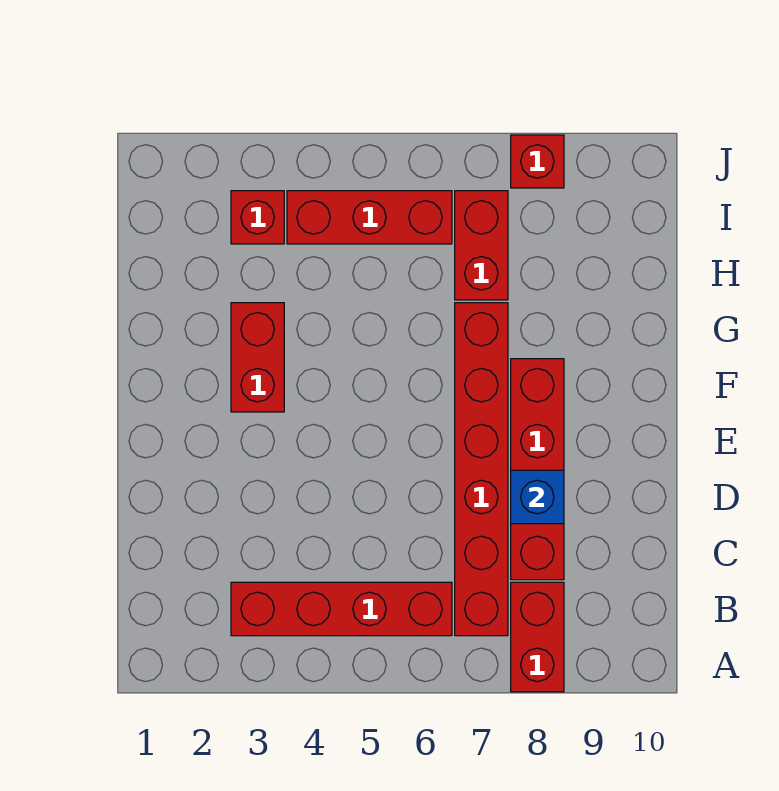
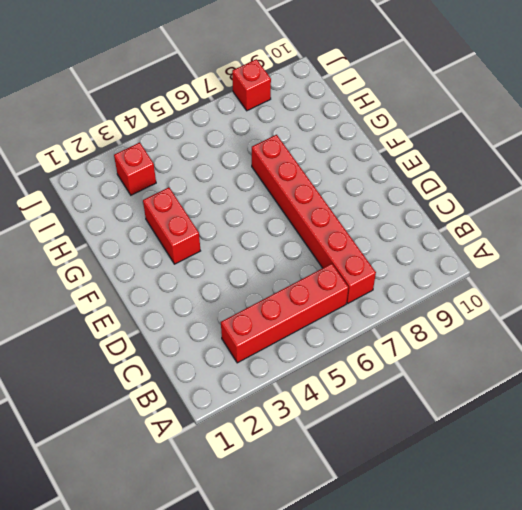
none -> red brick A8:B8 level 1
none -> red brick C8:F8 level 1

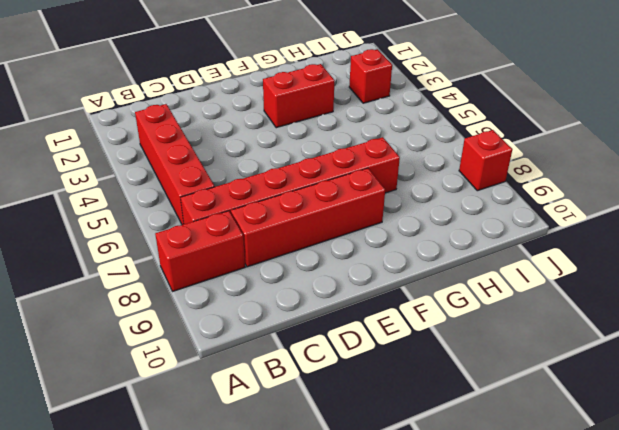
none -> red brick H7:I7 level 1
none -> red brick I4:I6 level 1

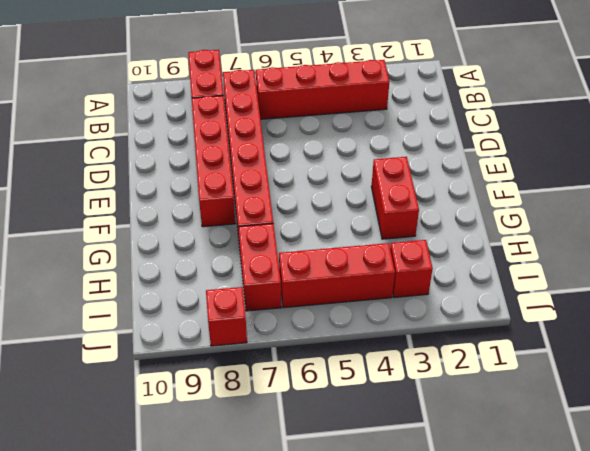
none -> blue brick D8 level 2

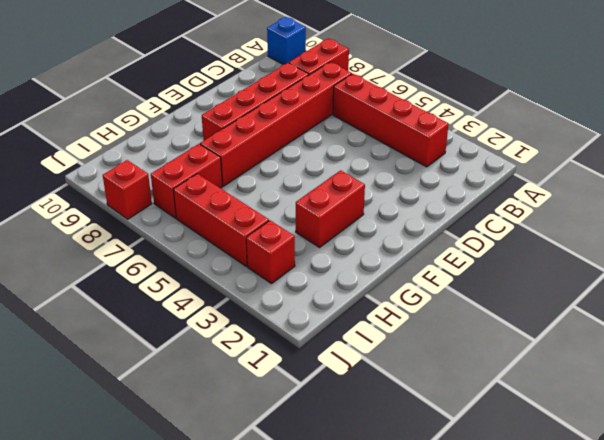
blue brick A10 level 1 -> blue brick D8 level 2

